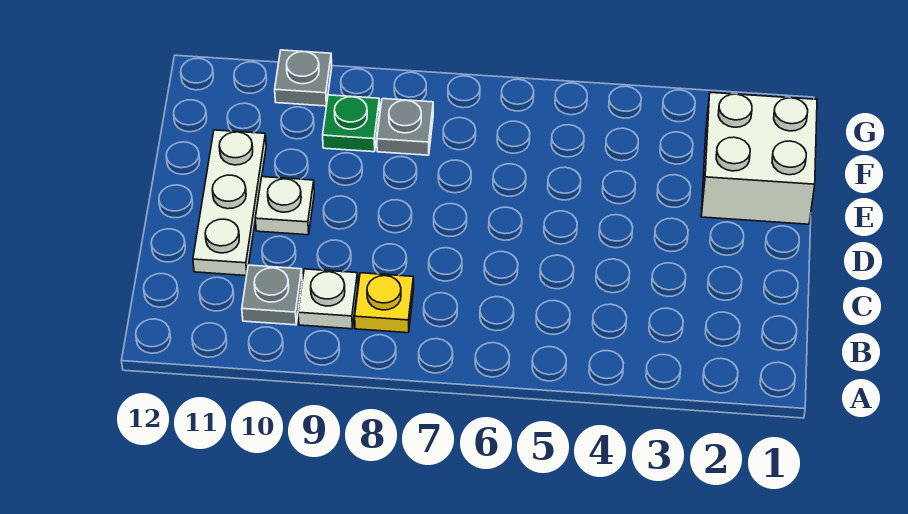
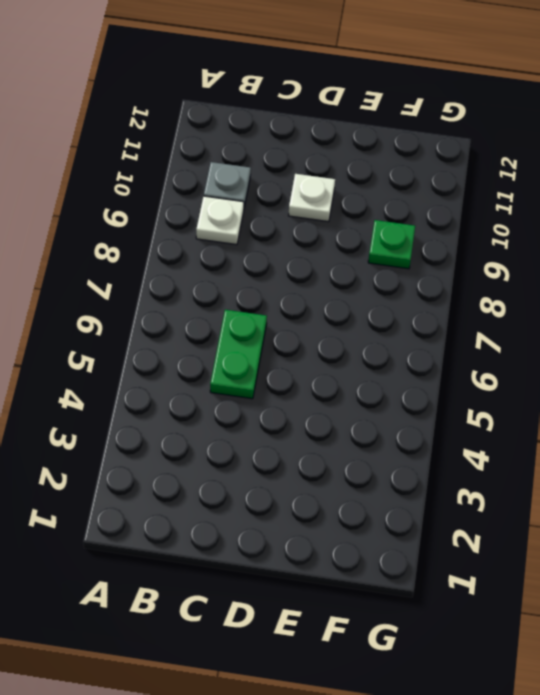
green plate C5:C6 level 1 -> none
none -> yellow plate B8 level 1
none -> white plate C11:E11 level 1

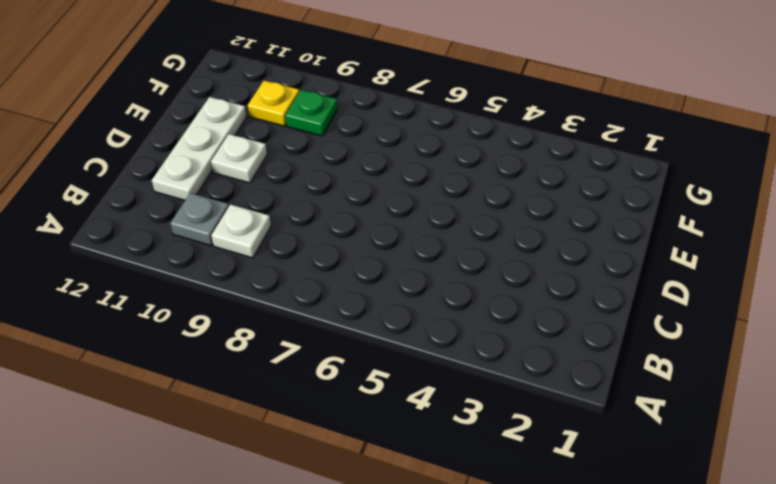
yellow plate F10 level 1 -> yellow plate B8 level 1
none -> white brick E1:F2 level 1
none -> grey plate F8 level 1

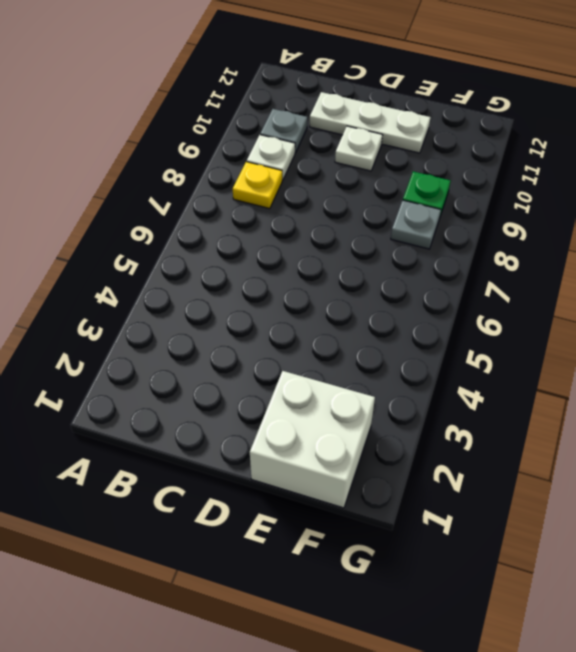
none -> grey plate G10 level 1

